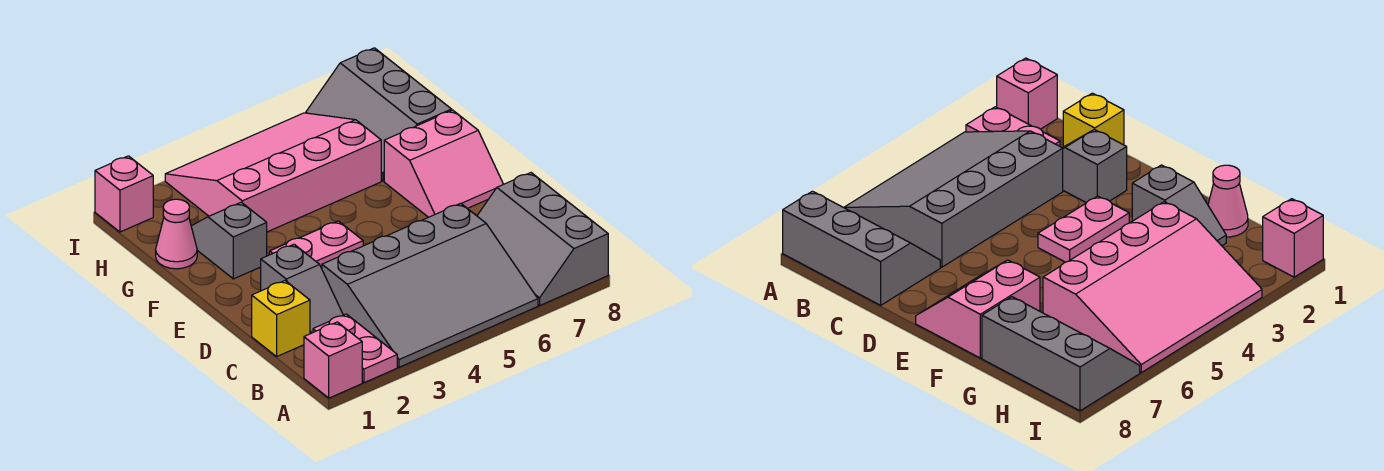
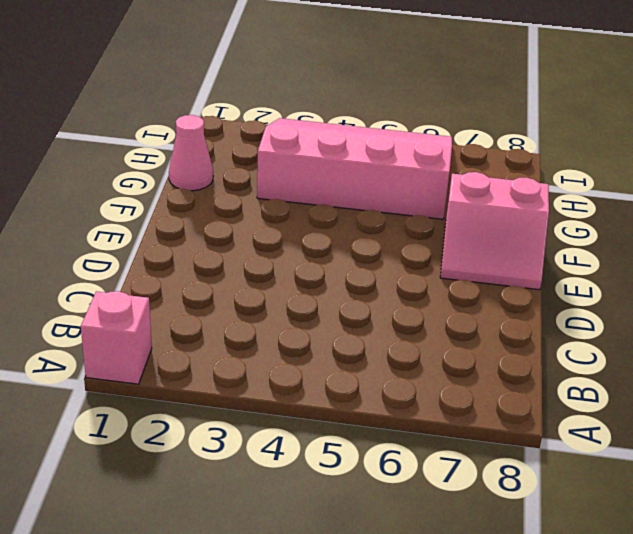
none -> pink plate A2:B2 level 1
none -> grey slope A3:C6 level 1 top C
none -> grey slope A7:C8 level 1 top 8

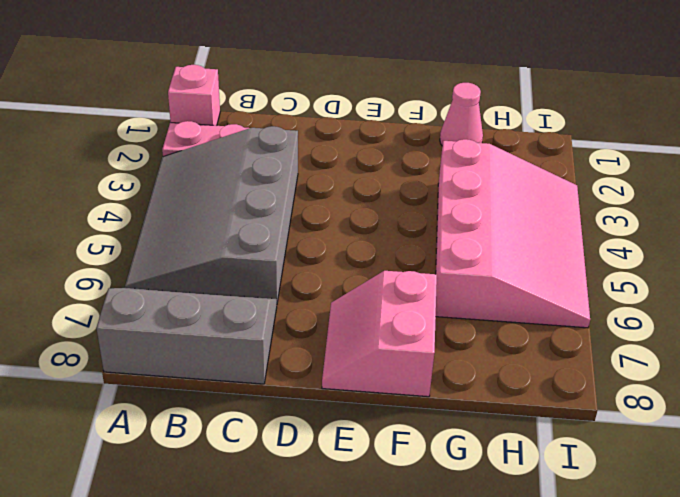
none -> yellow brick C1 level 1
none -> grey slope C2:D2 level 1 top D
none -> pink plate E3:E4 level 1

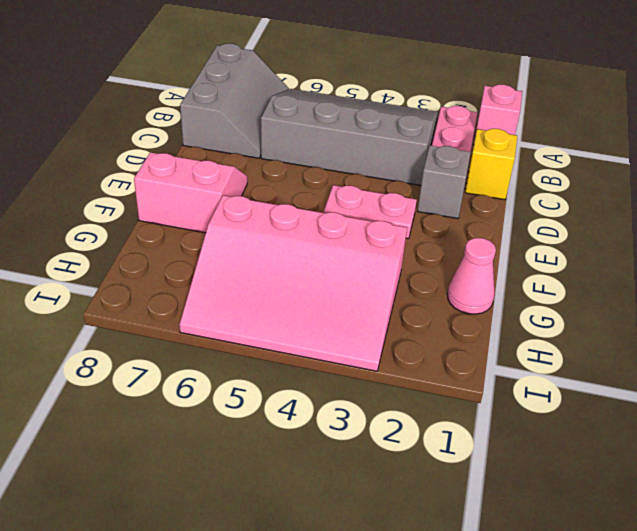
none -> grey slope F2:G2 level 1 top F
none -> grey slope G7:I8 level 1 top 8
none -> pink brick I1 level 1

